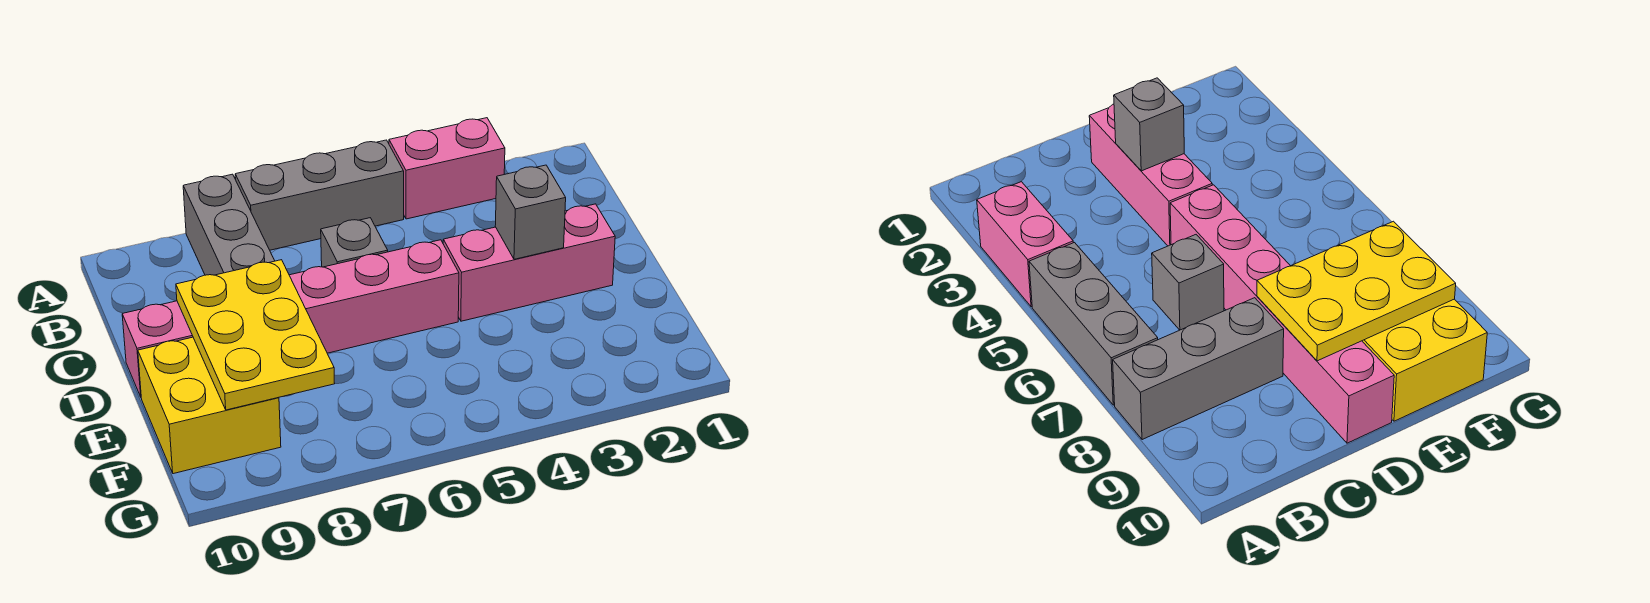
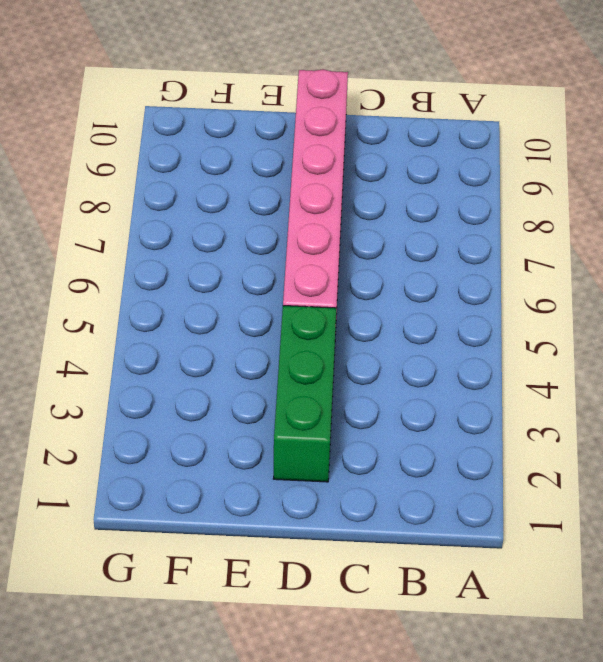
green brick D2:D4 level 1 -> pink brick D2:D4 level 1
none -> pink brick A3:A4 level 1
none -> grey brick A5:A7 level 1

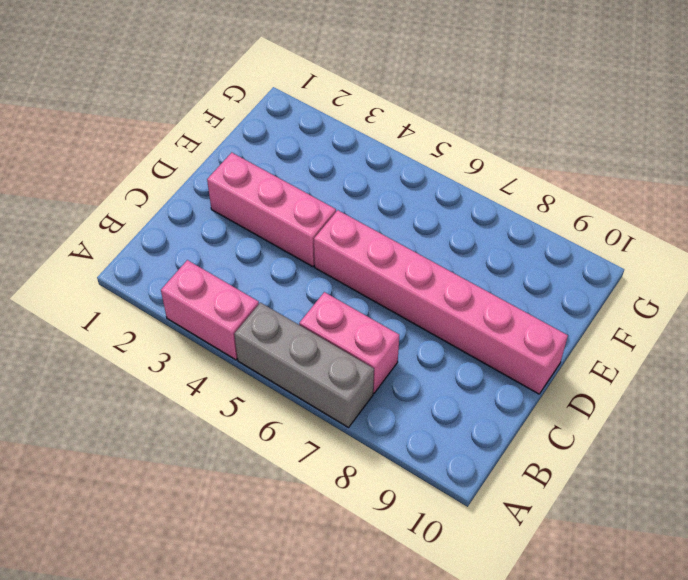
pink brick B6:B7 level 1 -> none
none -> grey brick A8:C8 level 1
none -> grey brick C6 level 1

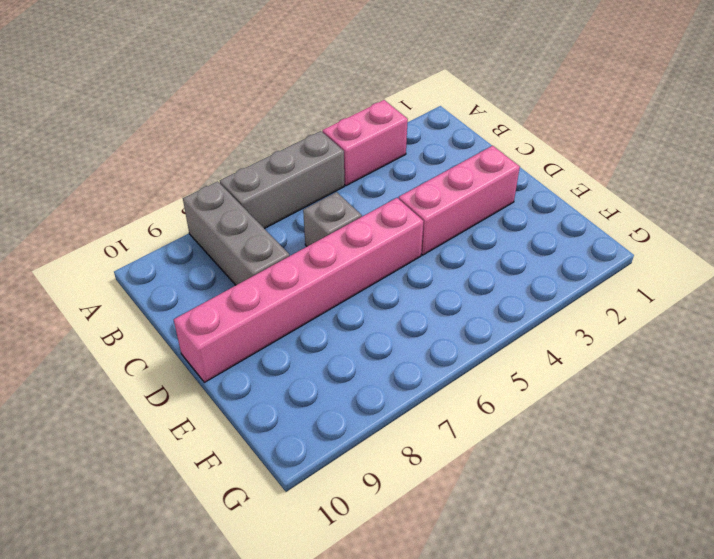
none -> yellow brick E9:F10 level 1
none -> grey brick D3 level 2

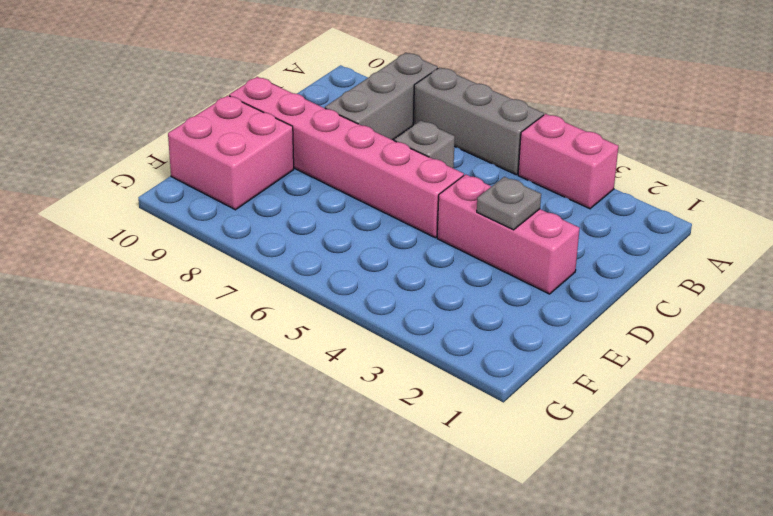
grey plate D3 level 2 -> grey brick D3 level 2
pink brick E9:F10 level 1 -> yellow brick E9:F10 level 1
none -> yellow plate D8:F9 level 2

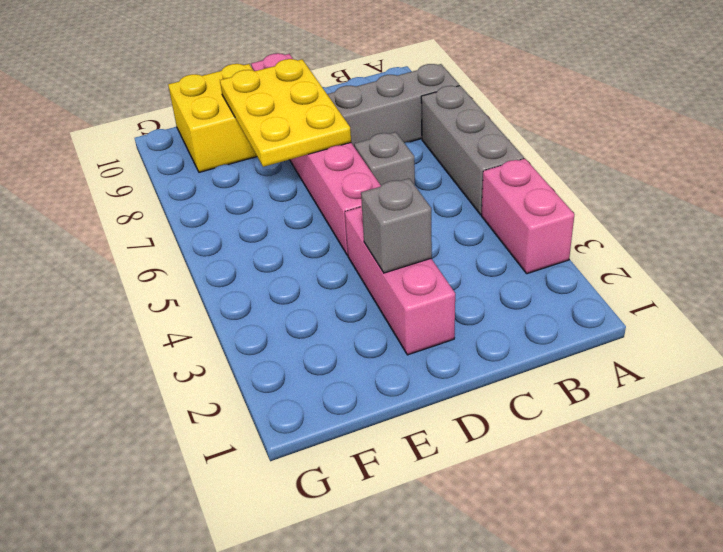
yellow plate D7:E9 level 2 -> yellow plate D8:F9 level 2

